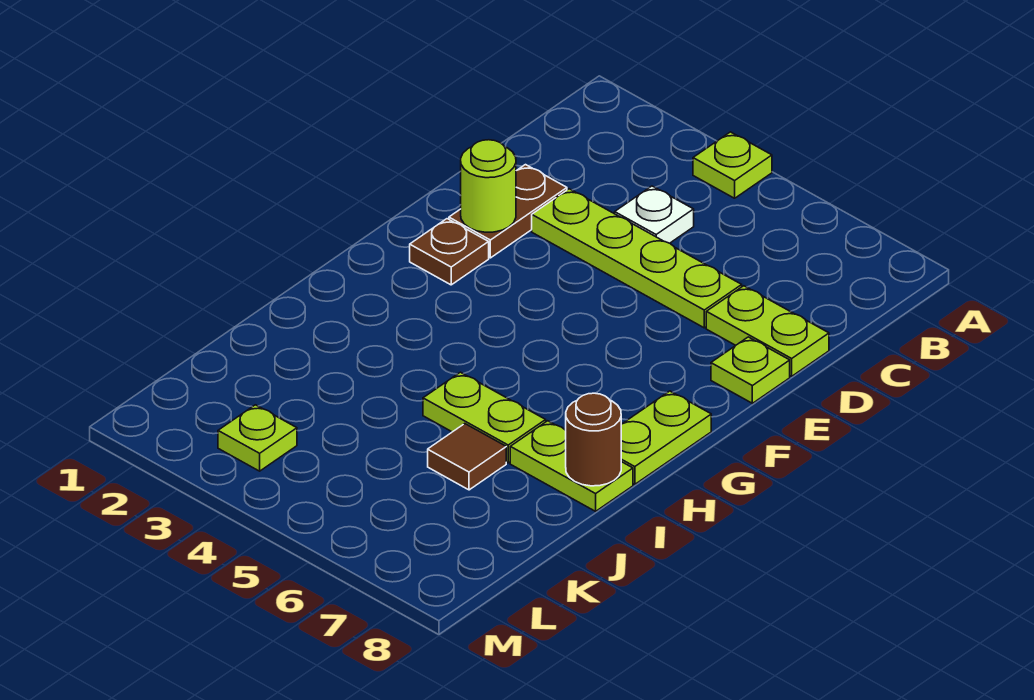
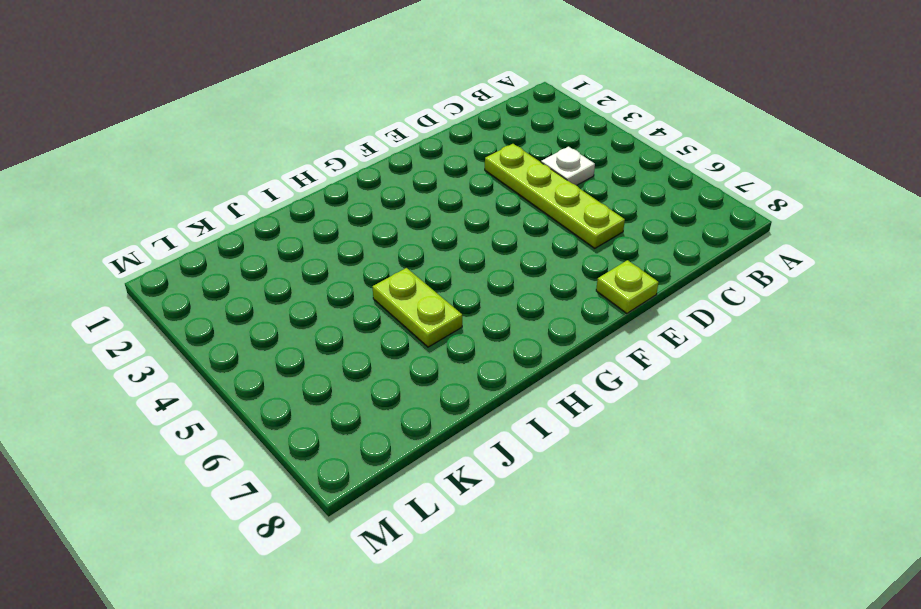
none -> lime plate A4 level 1
none -> brown plate D2:E2 level 1
none -> lime plate D7:D8 level 1

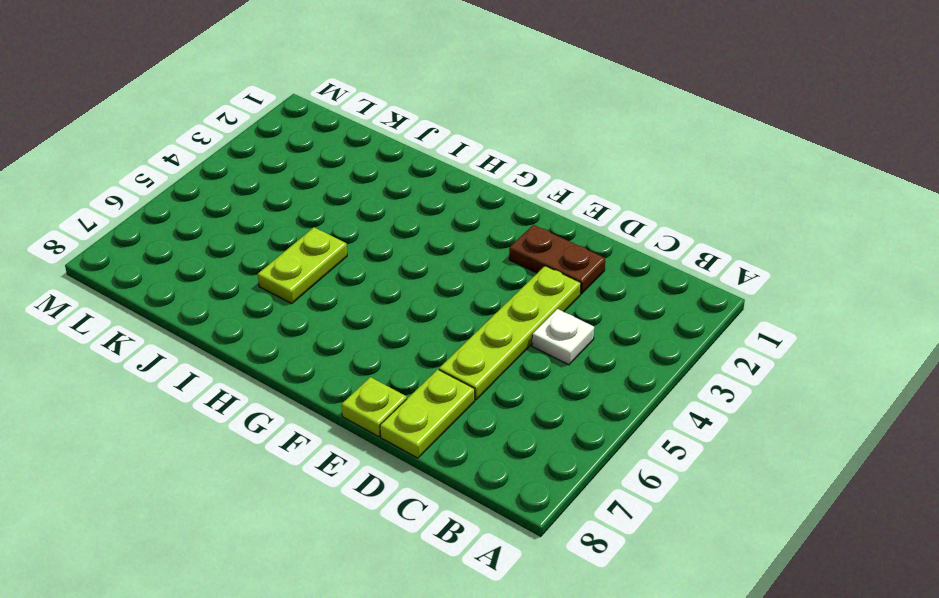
none -> lime plate A4 level 1
none -> brown plate F2 level 1
none -> lime plate G8:H8 level 1

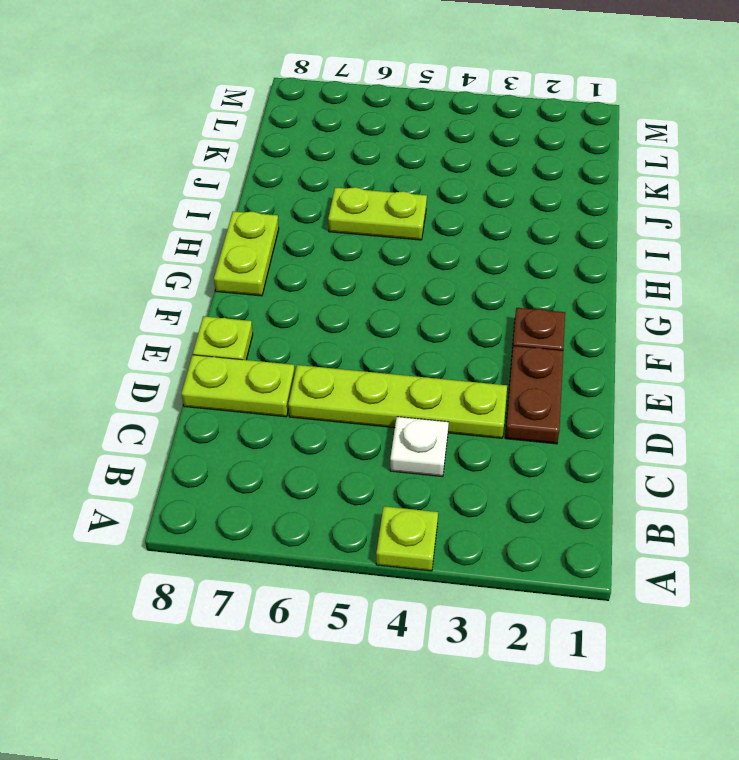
none -> lime plate I7:I8 level 1
none -> brown tile J6 level 1
none -> lime plate L3 level 1

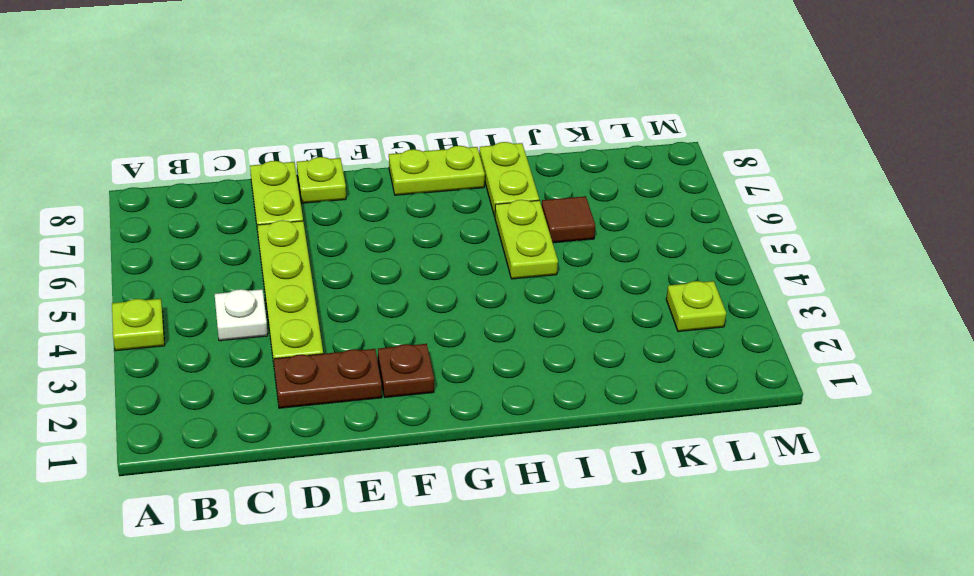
none -> lime round brick E2 level 2
none -> brown round brick I8 level 2

